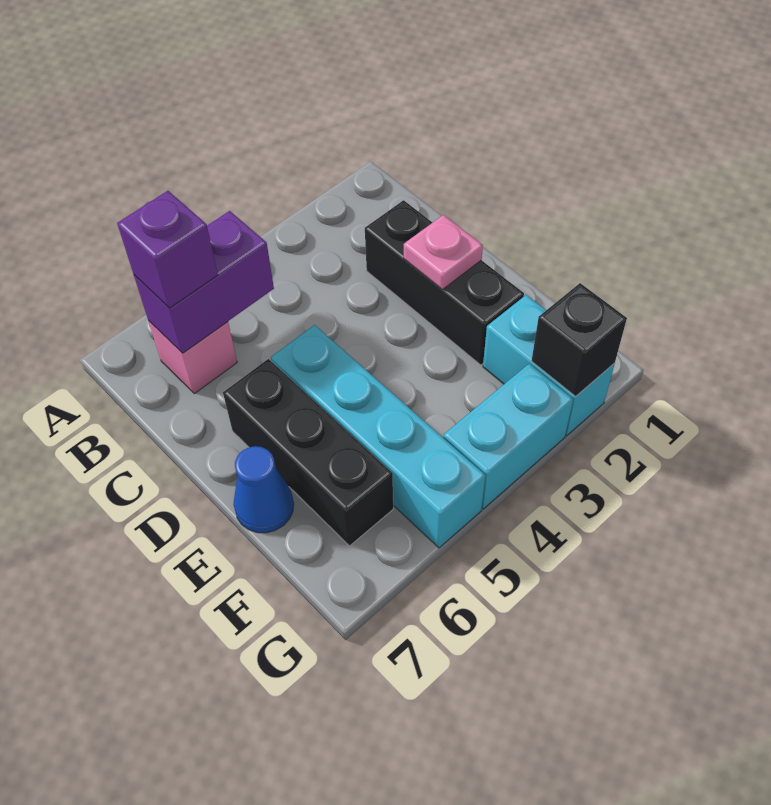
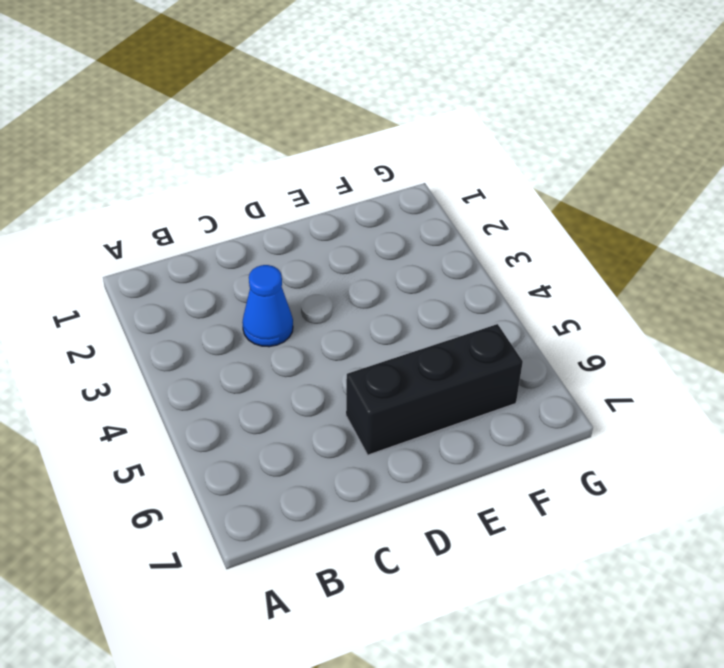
blue cone C3 level 1 -> blue cone E7 level 1
none -> pink brick B6 level 1
none -> black brick C2:E2 level 1

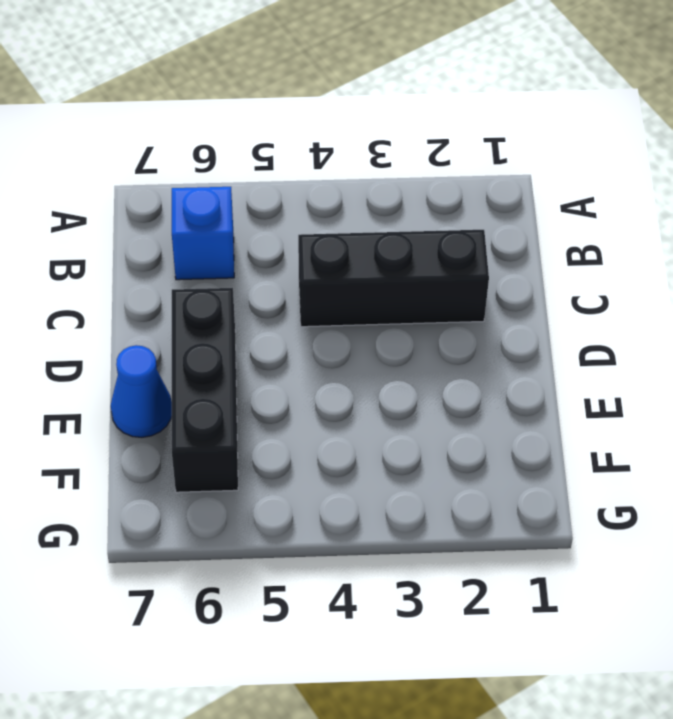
blue brick B6 level 1 -> pink brick B6 level 1
black brick C2:C4 level 1 -> black brick C2:E2 level 1
none -> cyan brick D5:G5 level 1
none -> cyan brick F2:G2 level 1

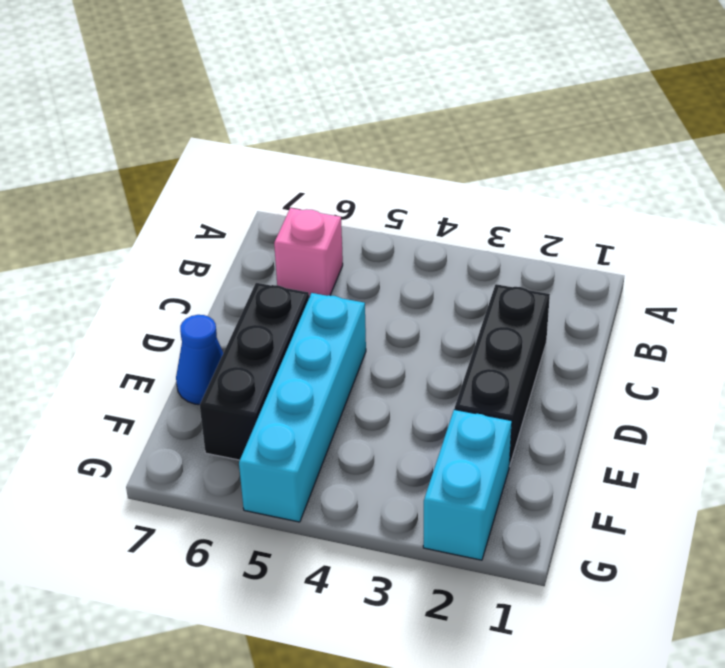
none -> cyan brick G3:G4 level 1
none -> purple brick B5:B6 level 2

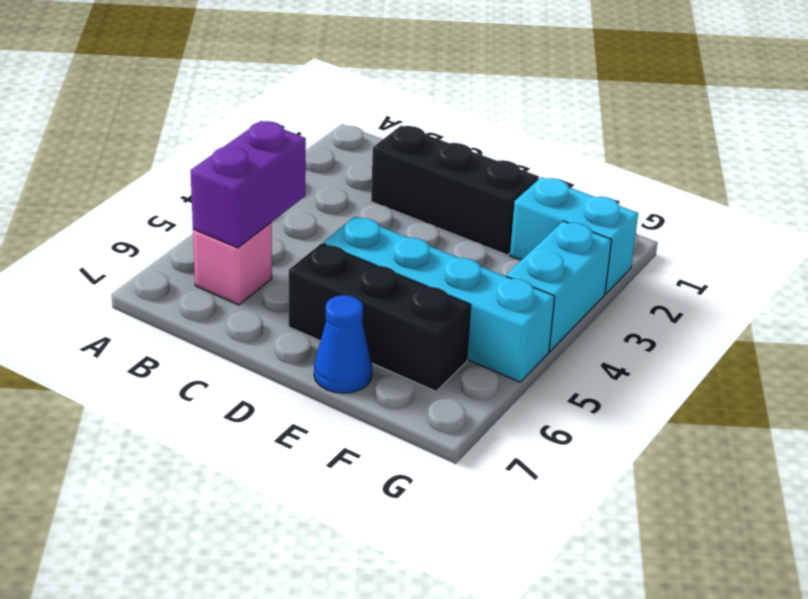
none -> pink plate D2 level 2
none -> black brick G2 level 2

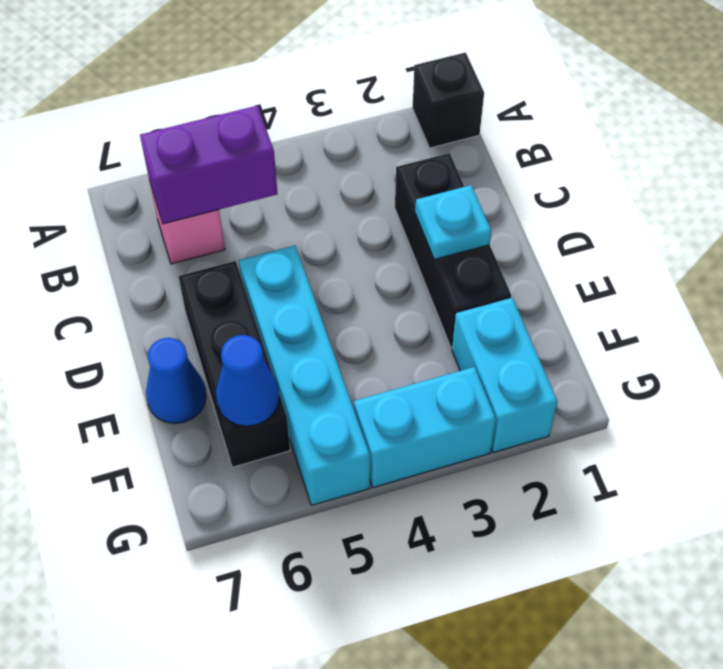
black brick A1 level 1 -> black brick G2 level 2
cyan plate D2 level 2 -> pink plate D2 level 2
blue cone F6 level 2 -> none
none -> purple brick B6 level 3

